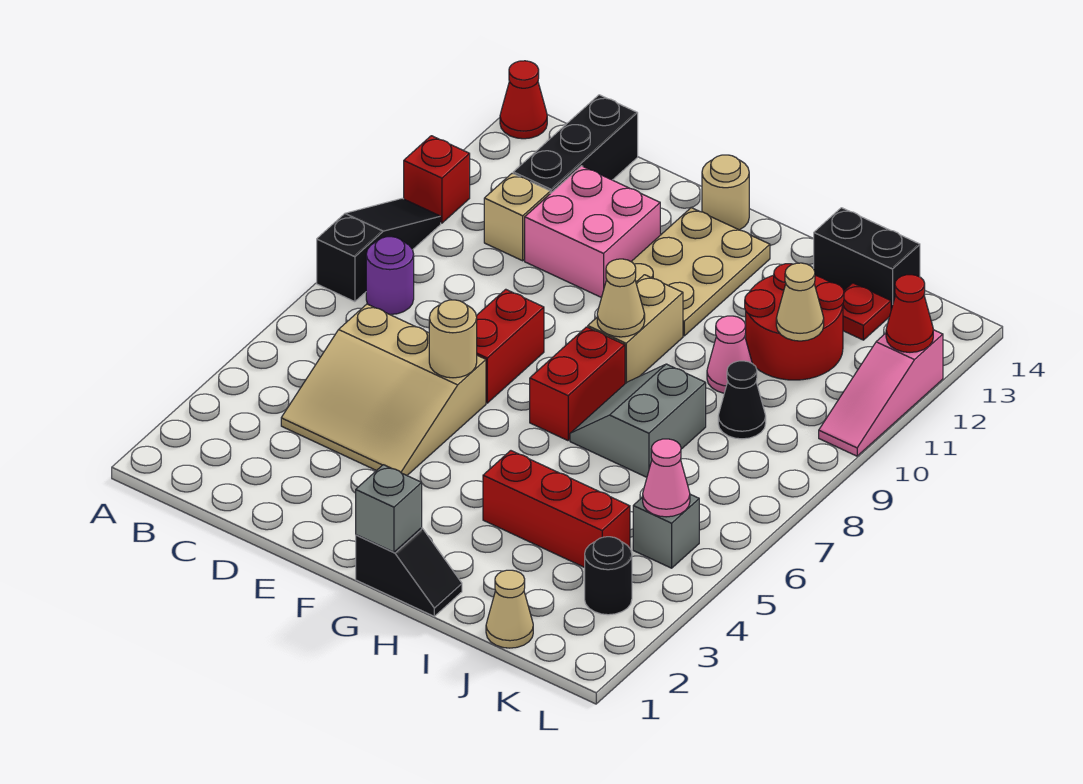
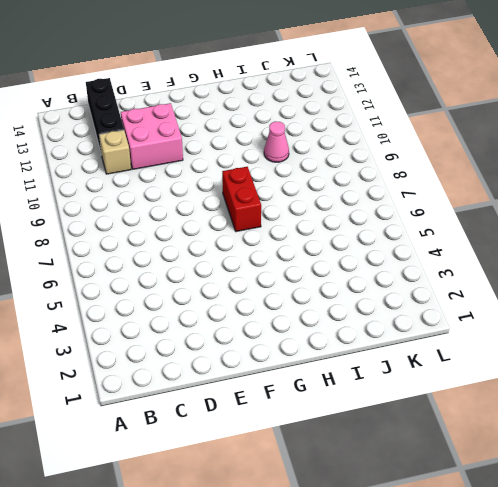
none -> black slope A8:A10 level 1 top 8
none -> red brick A11 level 1
none -> red cone A14 level 1
none -> purple round brick B8 level 1

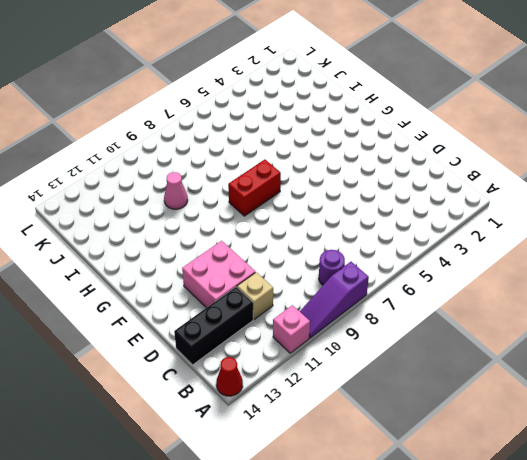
purple slope A8:A10 level 1 top 8 -> black slope A8:A10 level 1 top 8
pink brick A11 level 1 -> red brick A11 level 1
none -> tan slope C4:E6 level 1 top 6
none -> red brick E7:E8 level 1
none -> tan plate F11:G13 level 1
none -> tan round brick F14 level 1

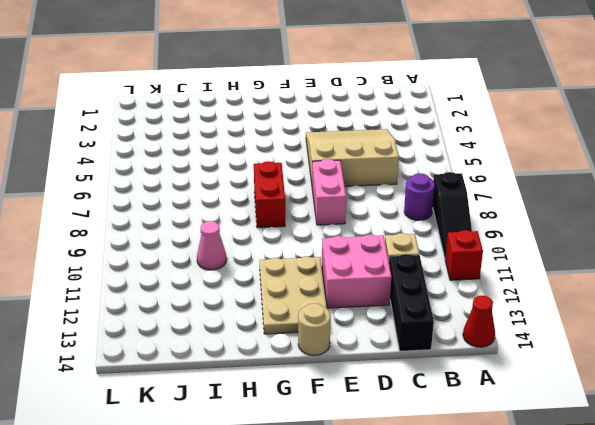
pink brick E7:E8 level 1 -> red brick E7:E8 level 1
none -> black slope G1:H1 level 1 top G
none -> tan brick G9:G10 level 1
none -> red brick H4:J4 level 1
none -> grey slope H7:I8 level 1 top I

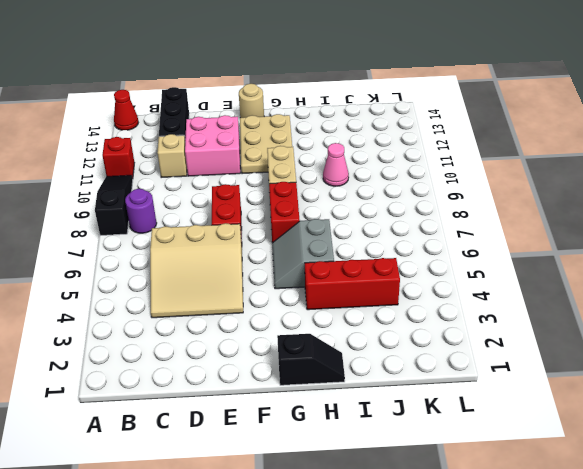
grey slope G5:H6 level 1 top H -> grey slope H7:I8 level 1 top I
none -> red round brick I11:J12 level 1
none -> black brick I14:J14 level 1
none -> tan cone J1 level 1
none -> black cone J9 level 1

